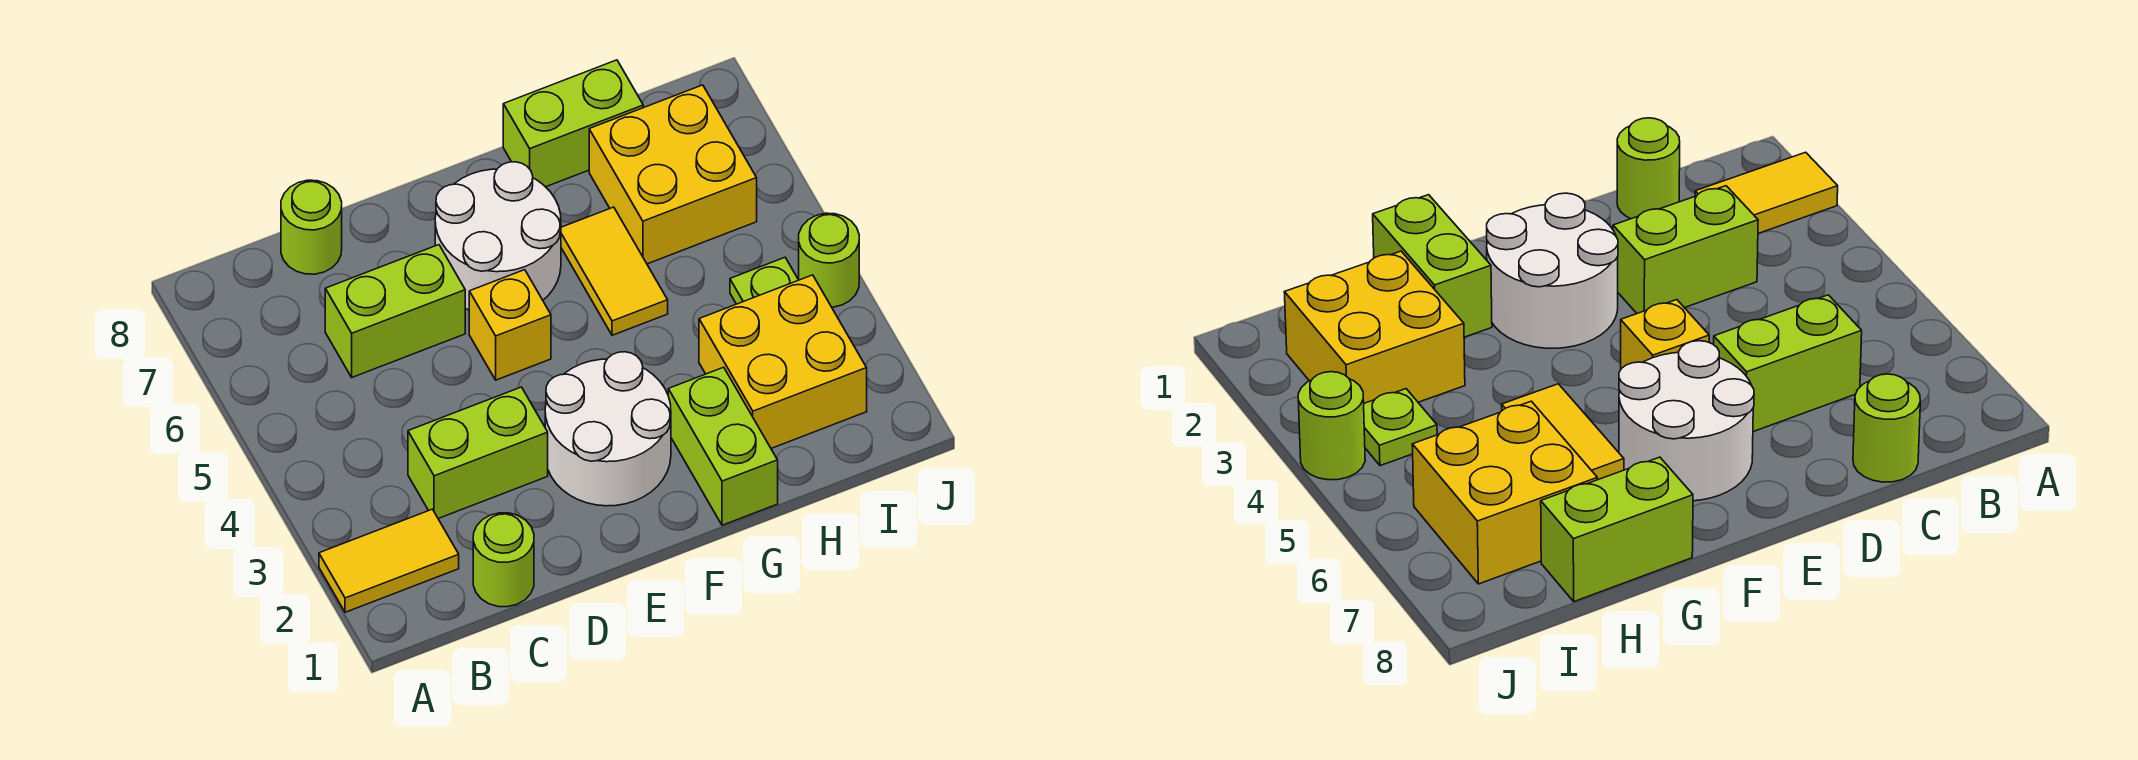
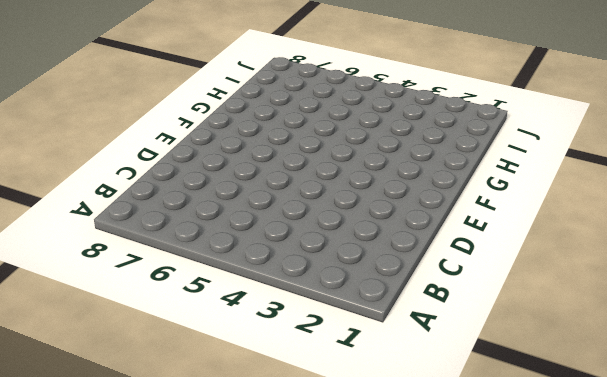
none -> yellow tile A2:B2 level 1
none -> lime round brick C1 level 1
none -> lime brick C3:D3 level 1

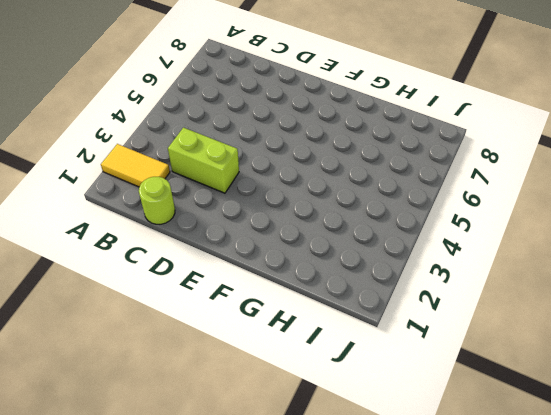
none -> lime brick C6:D6 level 1
none -> lime round brick C8 level 1
none -> white round brick E2:F3 level 1

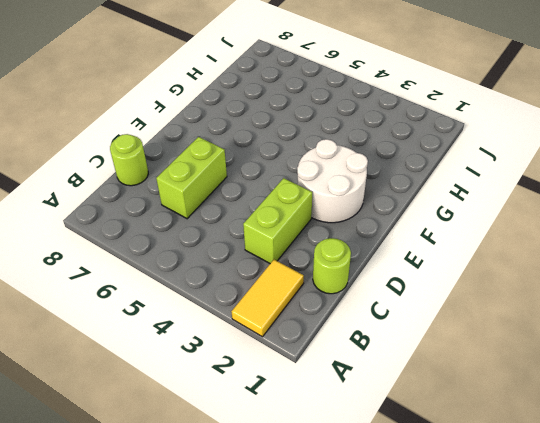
none -> yellow brick E5 level 1
none -> white round brick E6:F7 level 1
none -> lime brick G1:G2 level 1

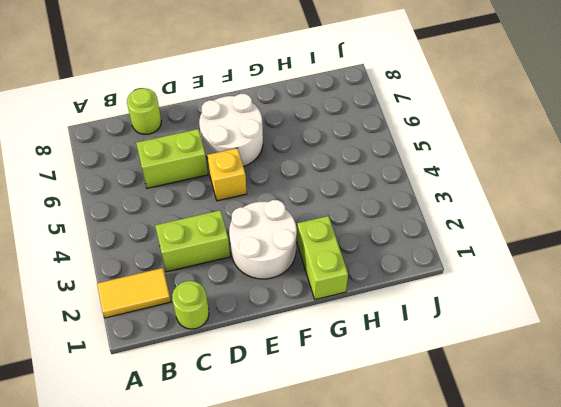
none -> yellow tile G5:G6 level 1
none -> lime brick G8:H8 level 1
none -> yellow brick H2:I3 level 1

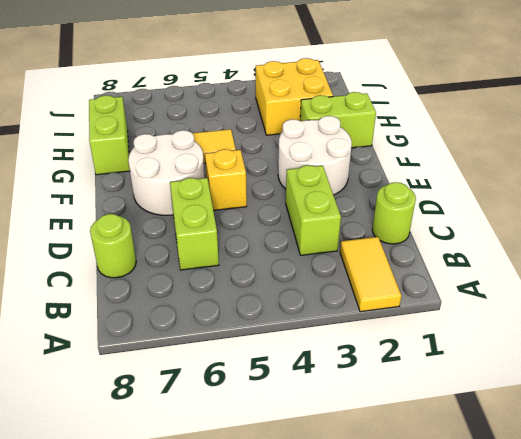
none -> yellow brick H6:I7 level 1
none -> lime plate I4 level 1
none -> lime round brick J4 level 1

